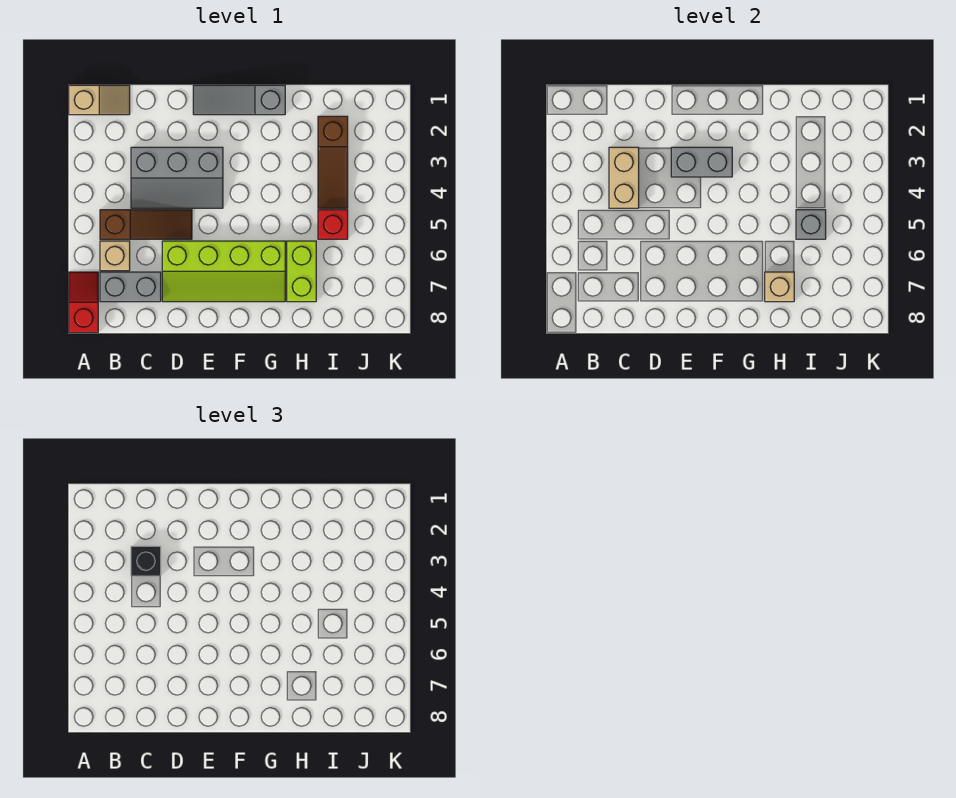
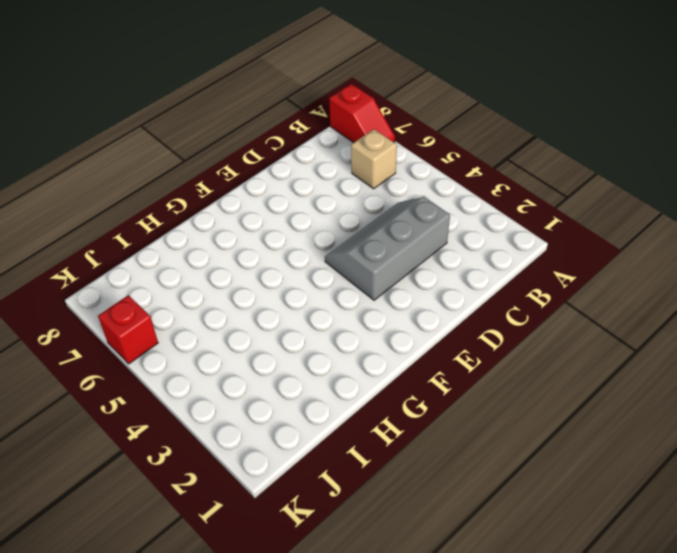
red brick K6 level 1 -> red brick I5 level 1
none -> tan slope A1:B1 level 1 top A
none -> brown slope B5:D5 level 1 top B
none -> grey brick B7:C7 level 1

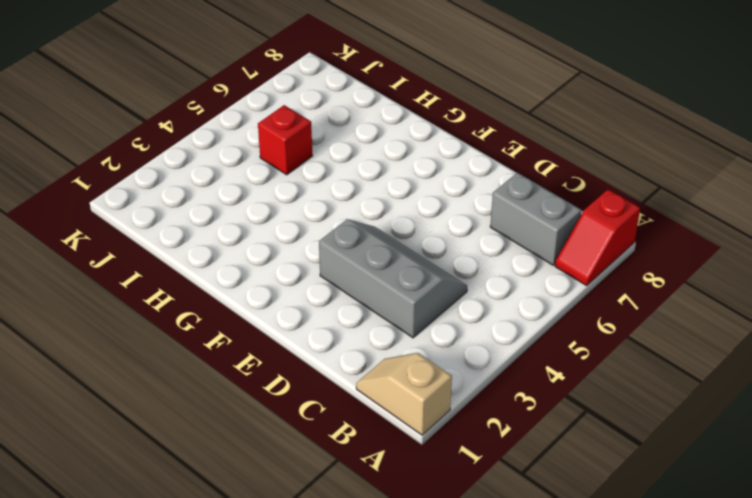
none -> brown slope B5:D5 level 1 top B
none -> tan brick B6 level 1
none -> lime slope D6:G7 level 1 top 6

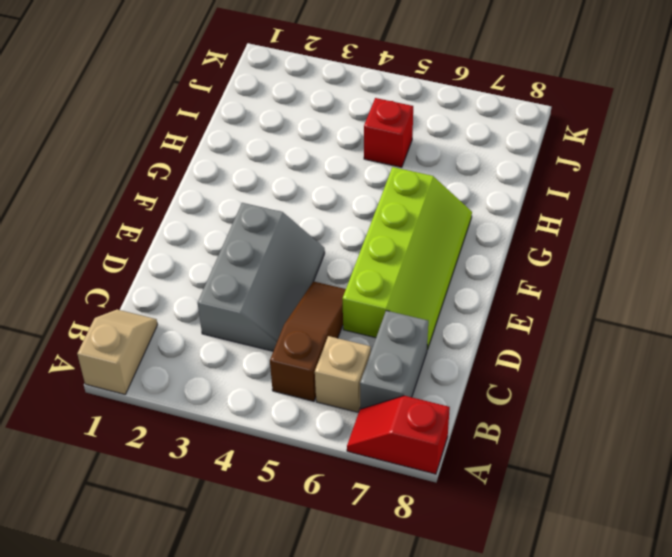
none -> grey slope E1:G1 level 1 top G
none -> lime brick H6:H7 level 1
none -> brown slope I2:I4 level 1 top 2

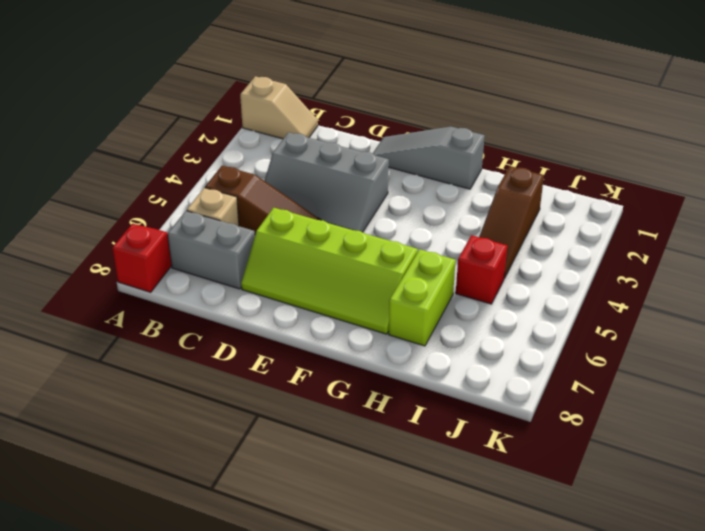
none -> tan brick C3:C4 level 2
none -> grey brick E3:F3 level 2
none -> tan brick H7 level 2

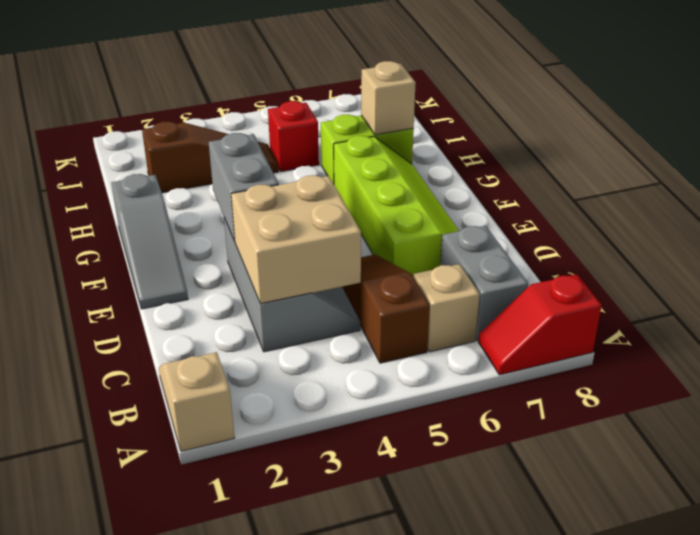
tan brick C3:D4 level 2 -> tan brick C3:C4 level 2
none -> grey brick I5 level 2
none -> black brick C3 level 3

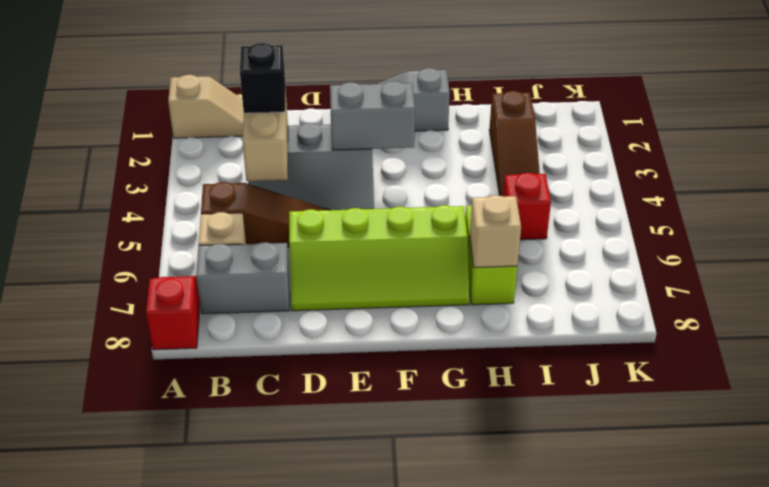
none -> grey brick I5 level 2

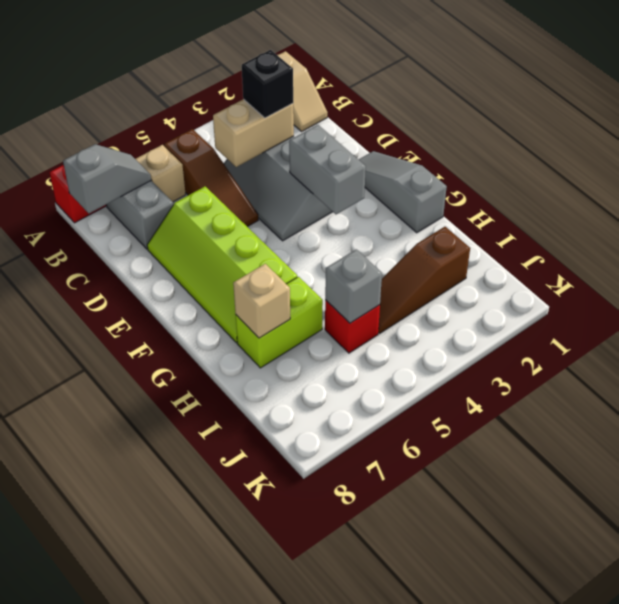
grey slope B7:B8 level 2 top 8 -> none

